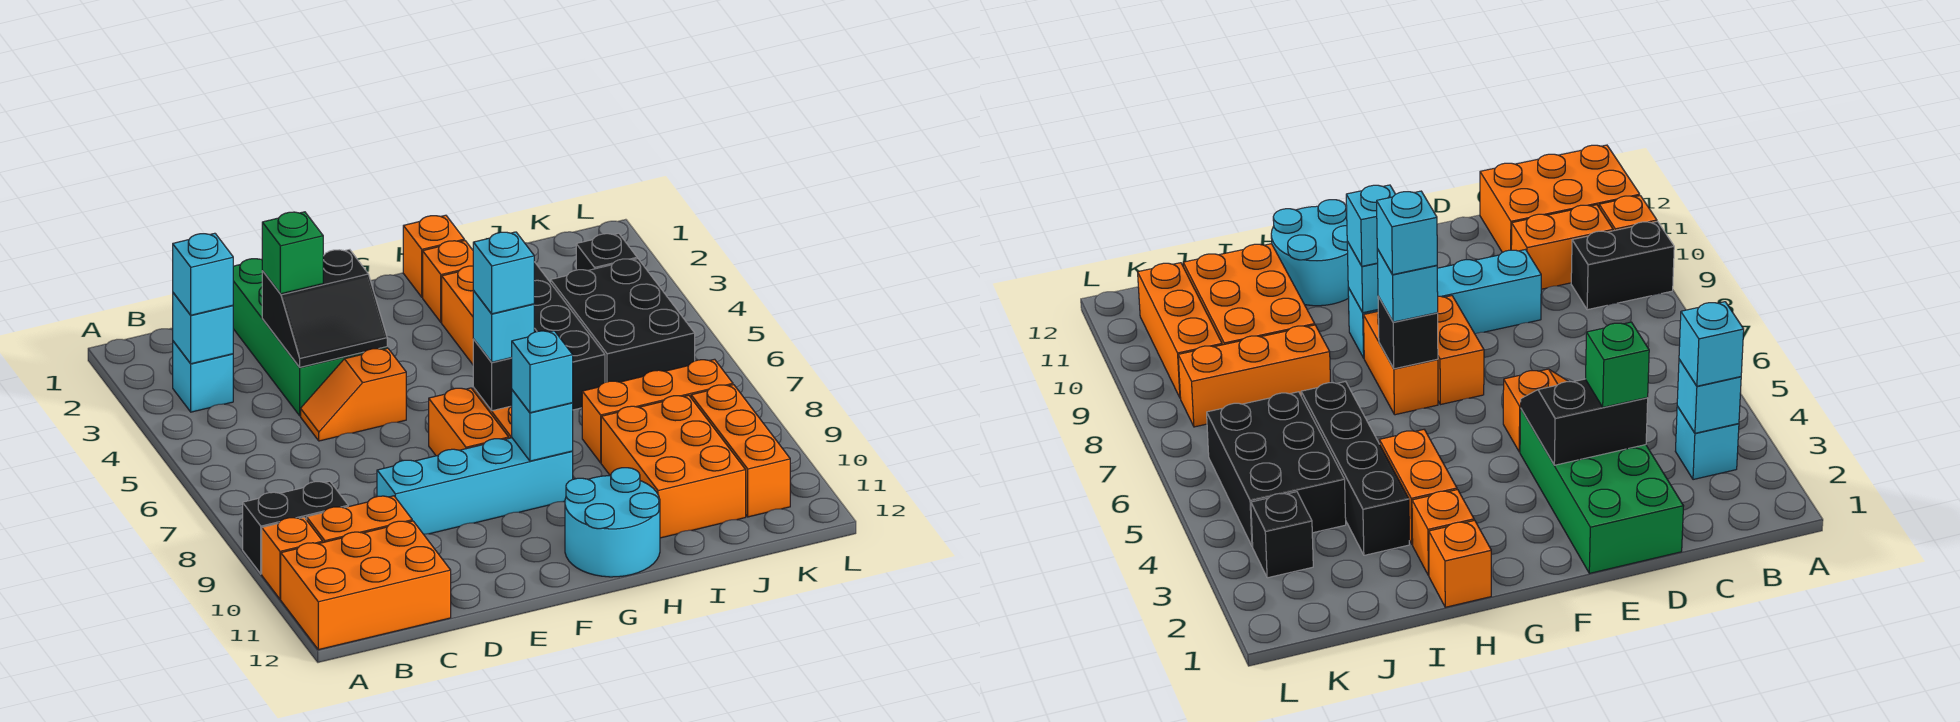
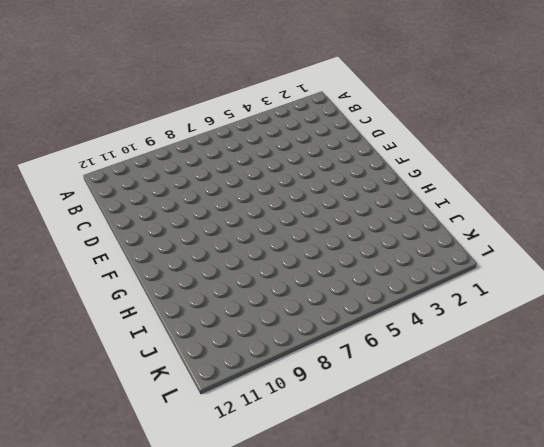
none -> black brick A9:B9 level 1
none -> orange brick A10 level 1
none -> orange brick A11:C12 level 1

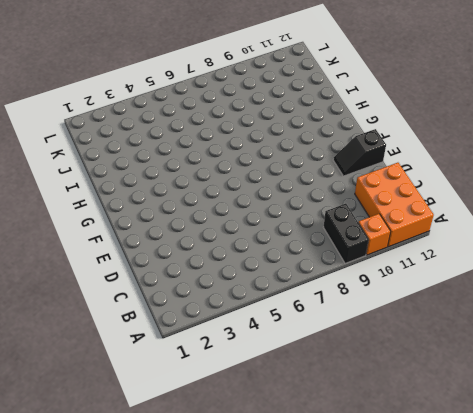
black slope E11:E12 level 1 top 12 -> none
none -> cyan brick B3 level 1
none -> orange brick B10:C10 level 1
none -> green brick D1:E4 level 1

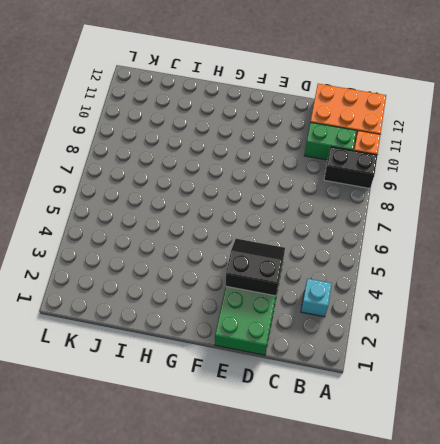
green brick B10:C10 level 1 -> orange brick B10:C10 level 1
none -> orange slope D5:E5 level 1 top E
none -> cyan brick D9:G9 level 1
none -> orange brick F7:F8 level 1

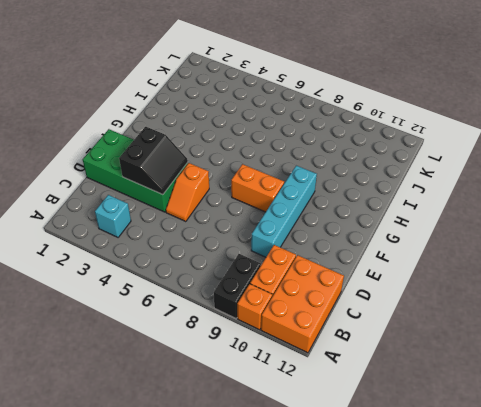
none -> orange brick G7:G8 level 1
none -> cyan round brick G11:H12 level 1
none -> orange brick H1 level 1

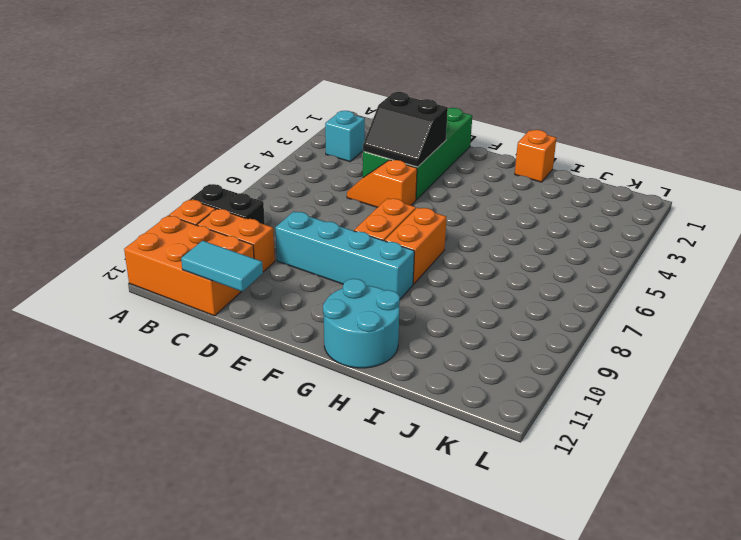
cyan tile C12:D12 level 2 -> none
none -> orange brick H2 level 1
none -> orange brick H3:H4 level 1
none -> black brick I3:I6 level 1

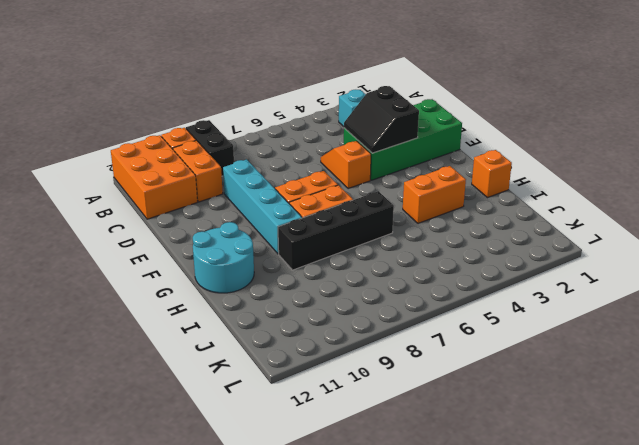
black brick H6:H9 level 1 -> black brick I3:I6 level 1
none -> orange brick H2 level 1
none -> orange brick I8:K8 level 1
none -> orange brick I9:J11 level 1

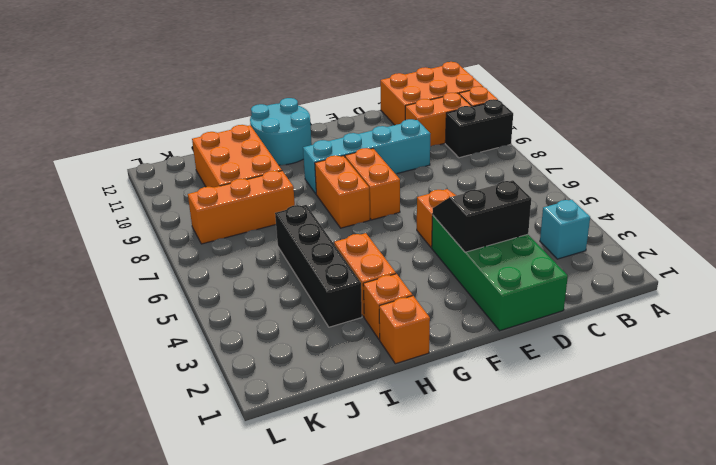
none -> black brick J4:K6 level 1
none -> black brick K3 level 1
none -> orange brick K9:K11 level 1

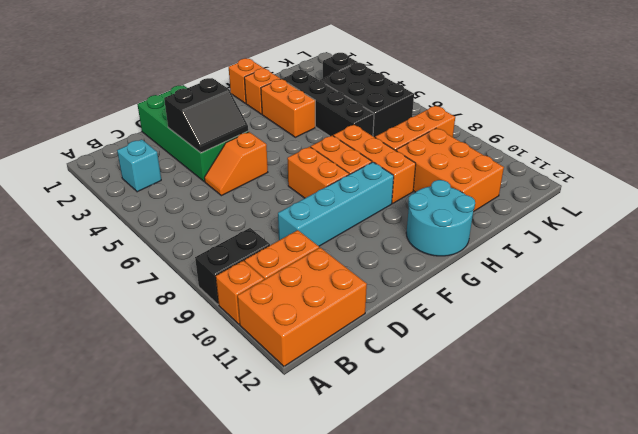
orange brick H7:H9 level 1 -> orange brick K9:K11 level 1
none -> cyan brick B3 level 2
none -> black brick G7 level 2
none -> cyan brick G9 level 2

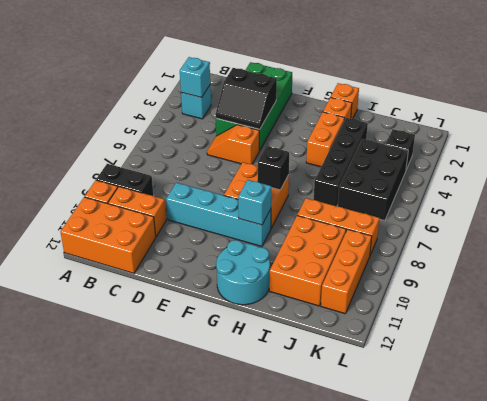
none -> cyan brick B3 level 3
none -> green brick D3 level 3
none -> cyan brick G7 level 3

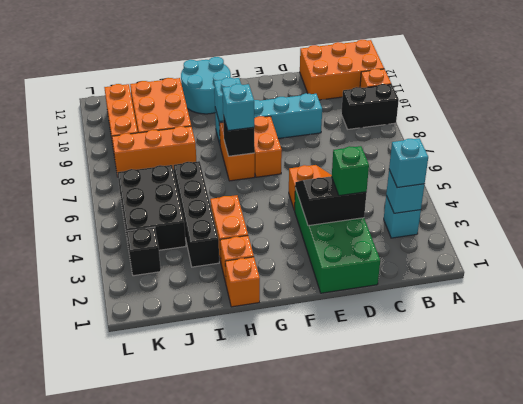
none -> orange brick B10:C10 level 1
none -> cyan brick G9 level 3
none -> cyan brick G7 level 4

